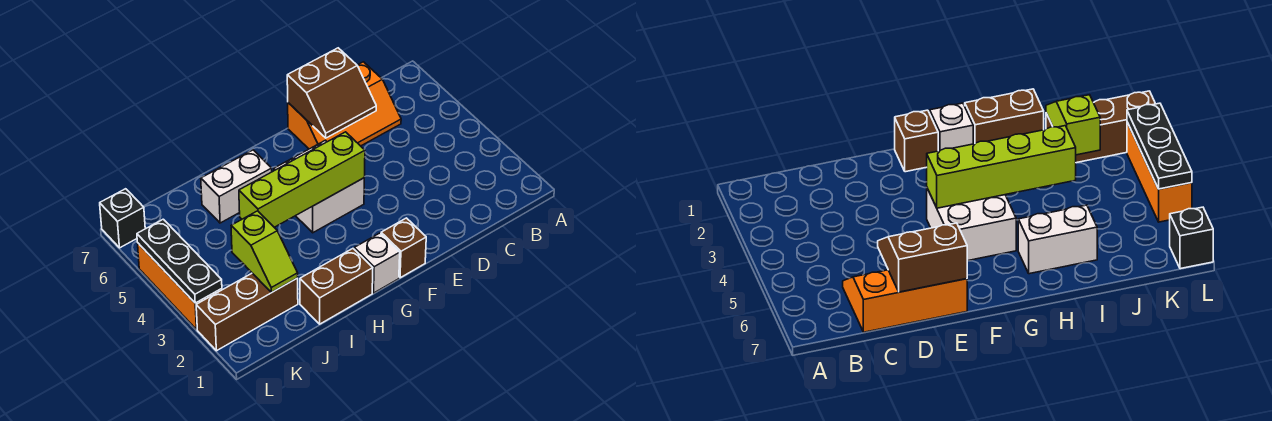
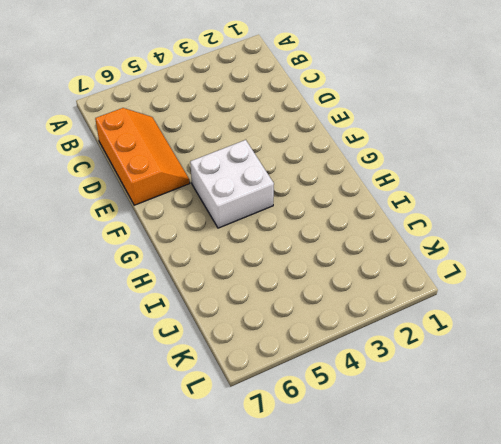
none -> brown brick F1 level 1
none -> white brick G1 level 1
none -> brown brick H1:I1 level 1

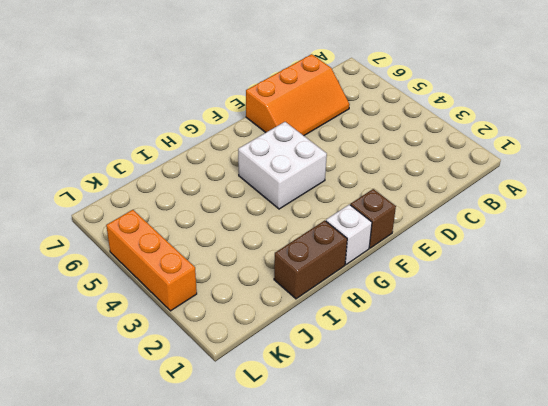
none -> white brick H6:I6 level 1
none -> brown brick J2:L2 level 1
none -> black brick L7 level 1

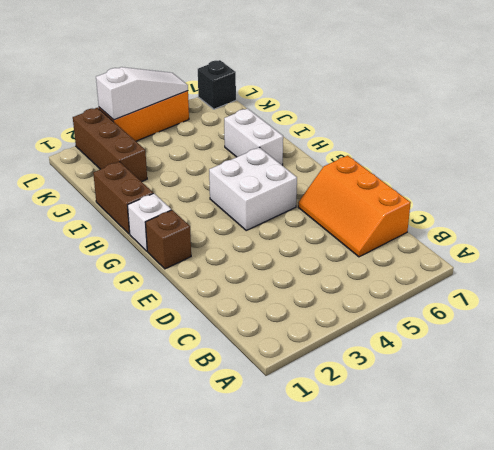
white slope L3:L5 level 2 top 3 -> black plate L3:L5 level 2
none -> brown slope D6:E7 level 2 top 7
none -> lime brick F4:I4 level 2
none -> lime slope J2:J3 level 2 top 3

